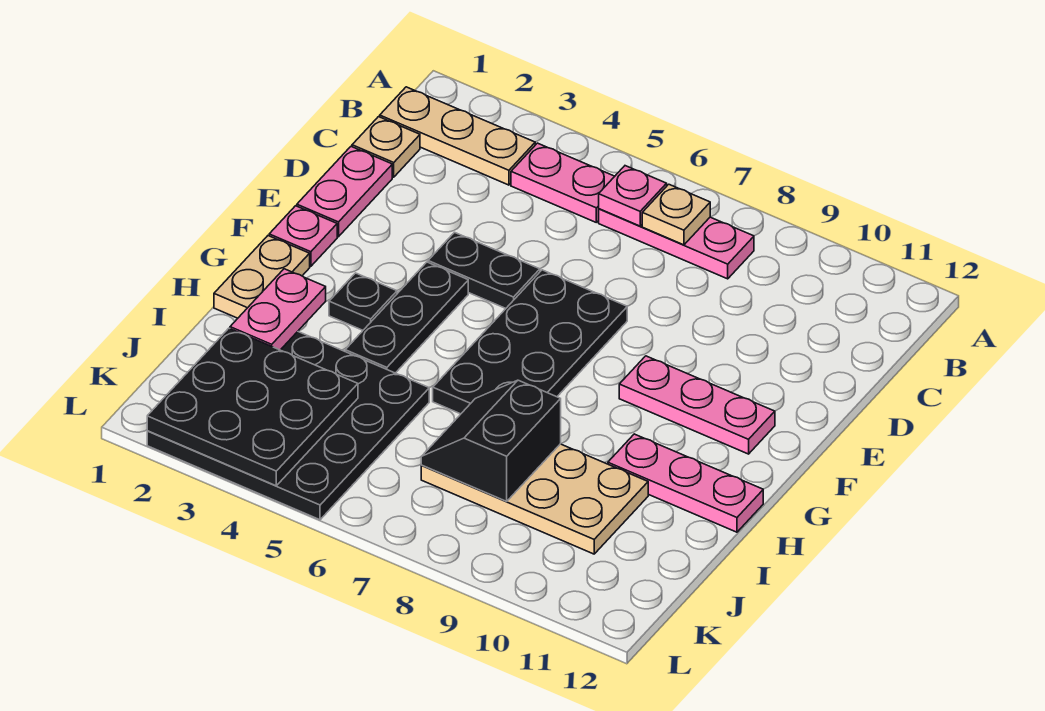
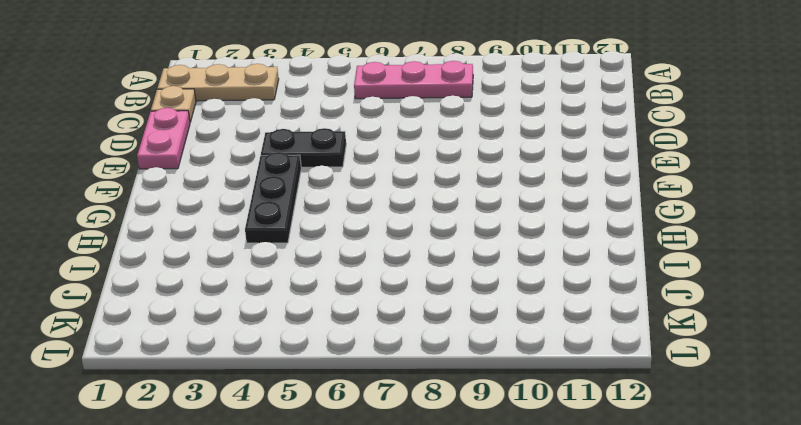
none -> pink plate B4:B5 level 1
none -> black plate E6:H7 level 1
none -> pink plate F1 level 1

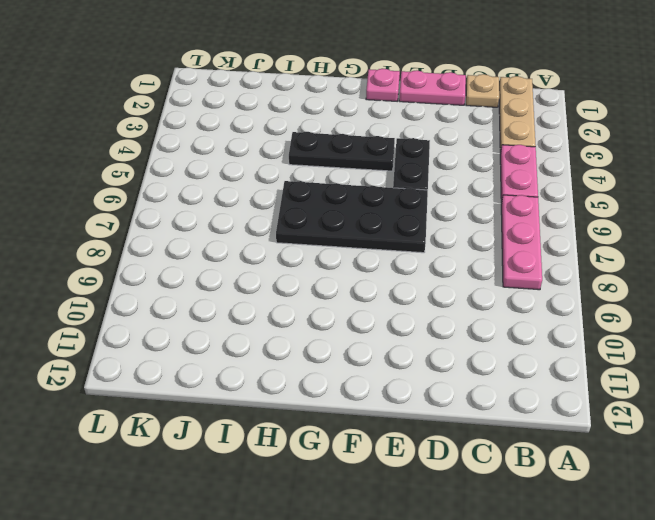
none -> pink plate F9:F11 level 1
none -> tan plate G1:H1 level 1
none -> black plate G3 level 1

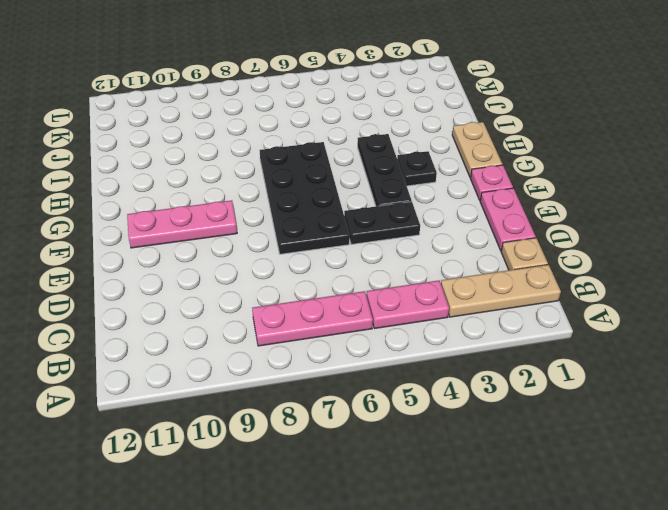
none -> pink plate H10:H12 level 1
none -> black plate I2:L5 level 1
none -> tan plate I7:J10 level 1

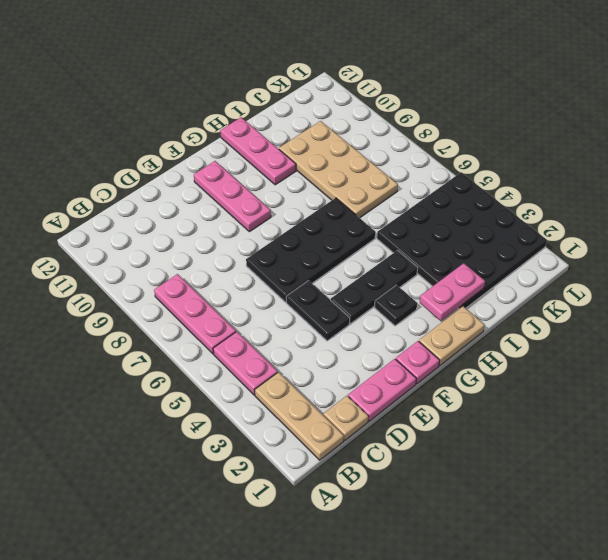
none -> pink plate B6 level 2
none -> tan plate B7 level 2
none -> black slope I7:J8 level 2 top 8

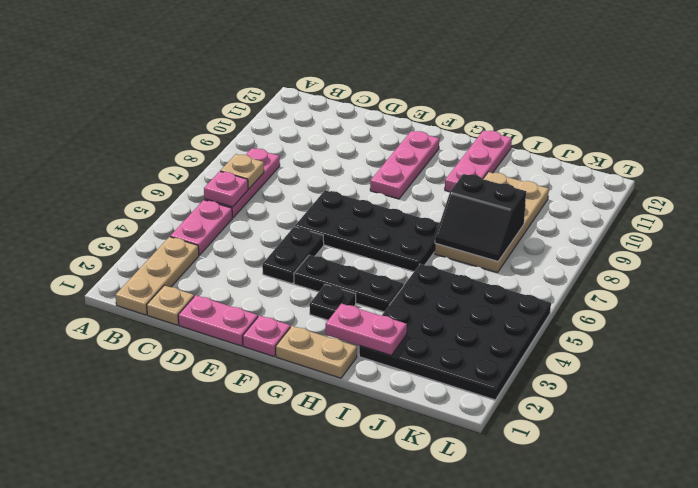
none -> black plate J2:L4 level 2

